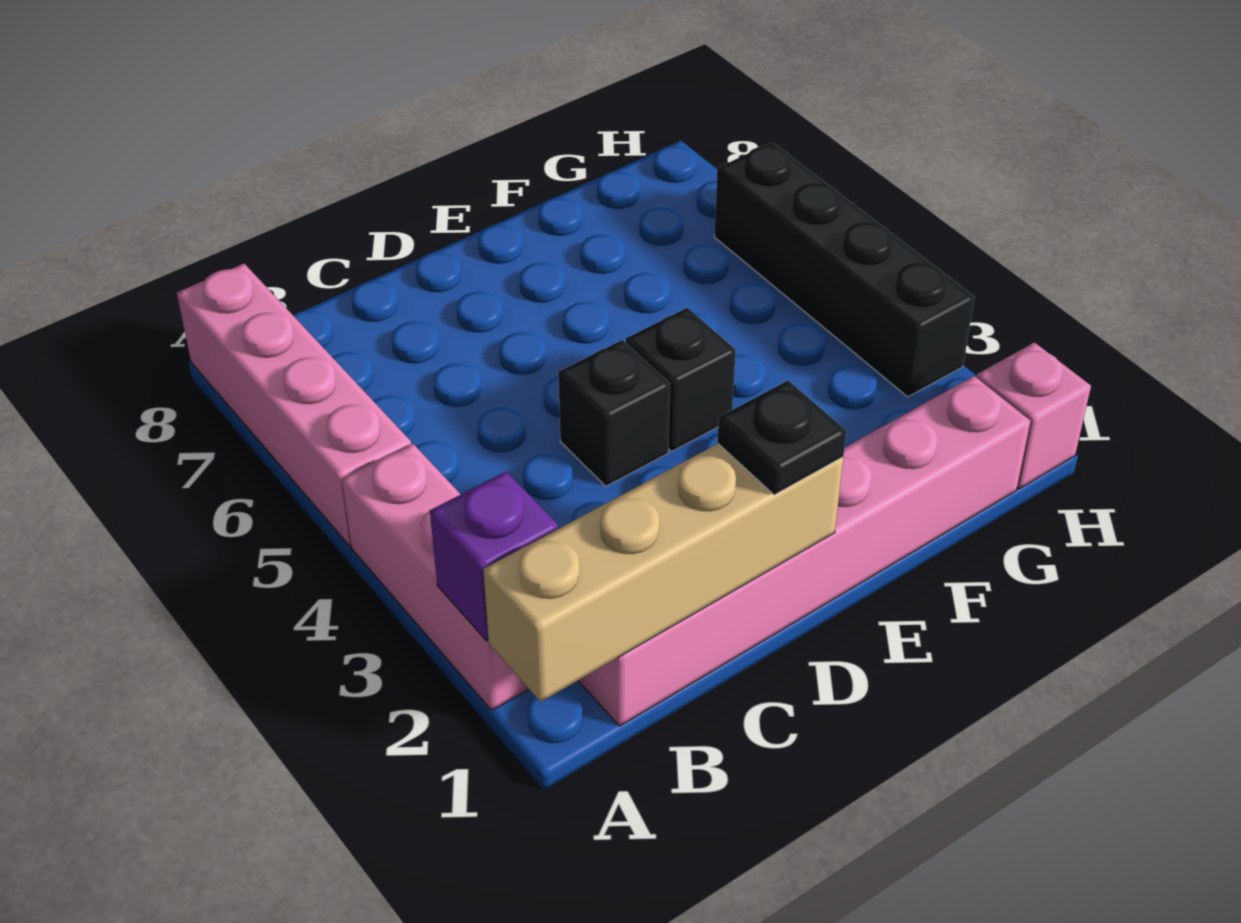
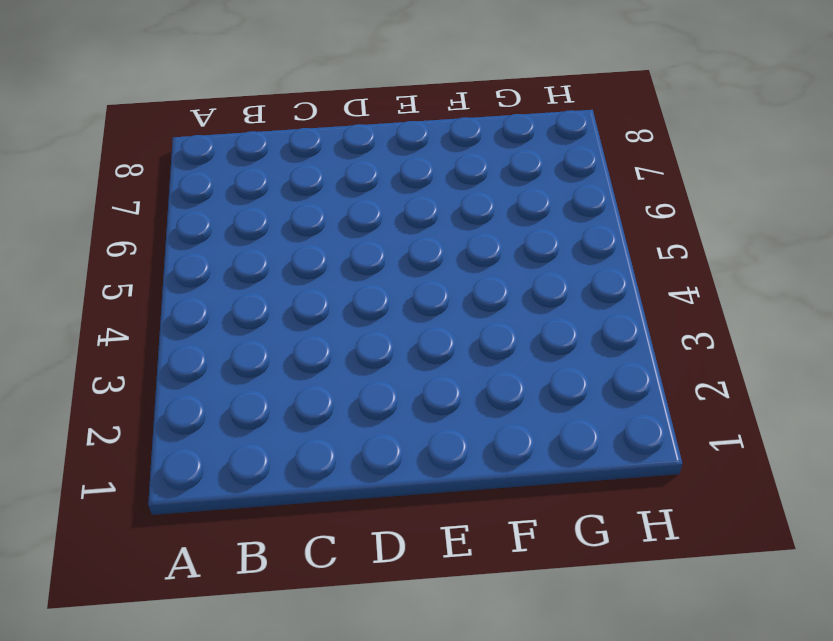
none -> pink brick A2:A4 level 1
none -> pink brick A5:A8 level 1

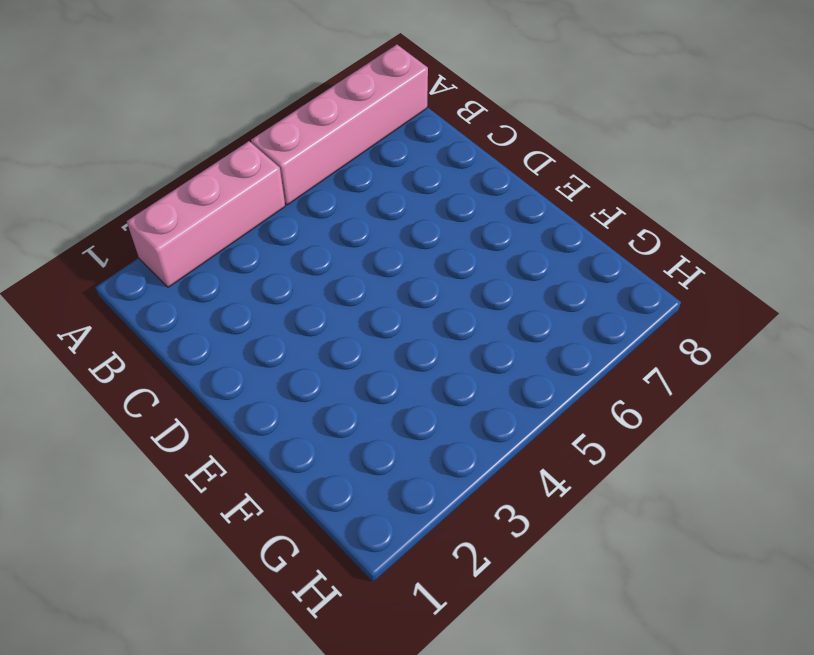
none -> pink brick B1:G1 level 1
none -> black brick D4 level 1

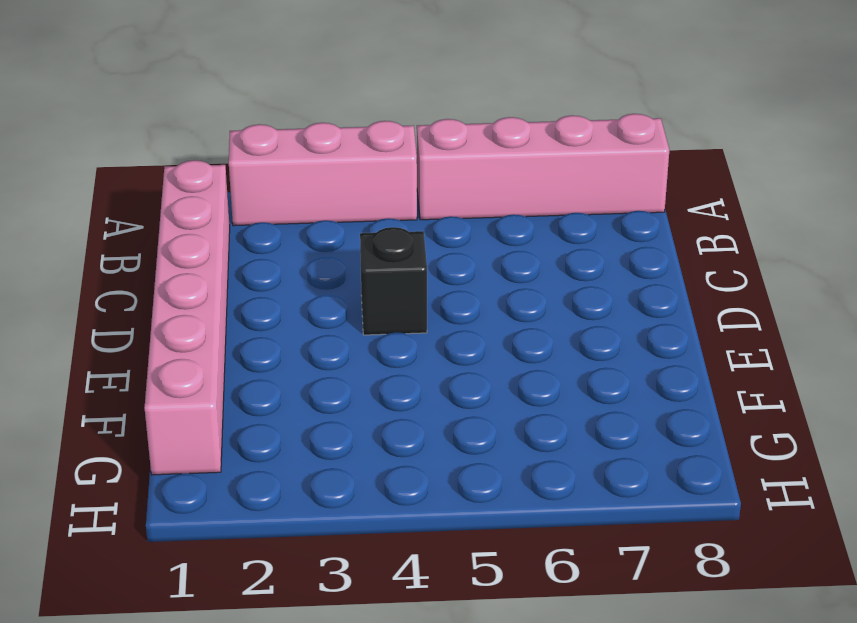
none -> black brick E4 level 1
none -> pink brick H1 level 1

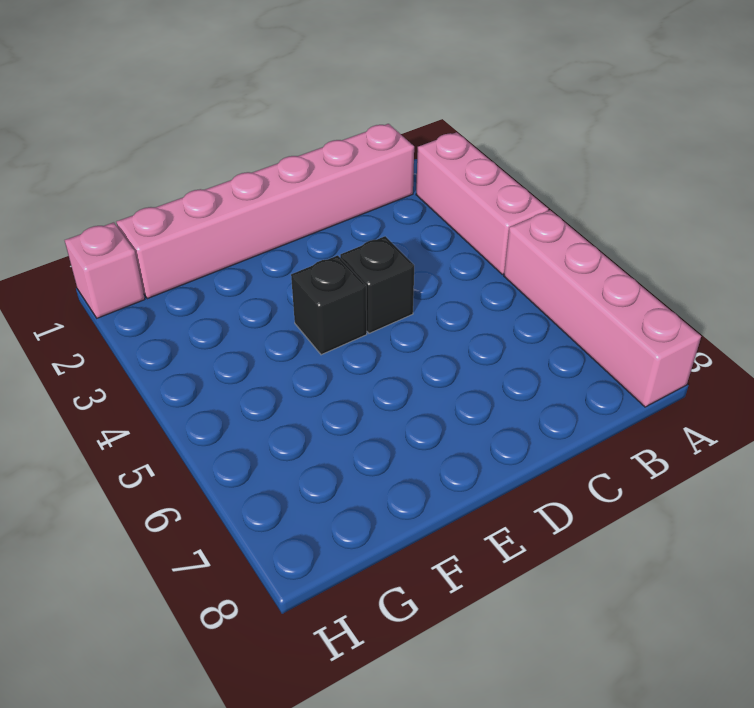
none -> black brick H3:H6 level 1
none -> tan brick A1:D1 level 2

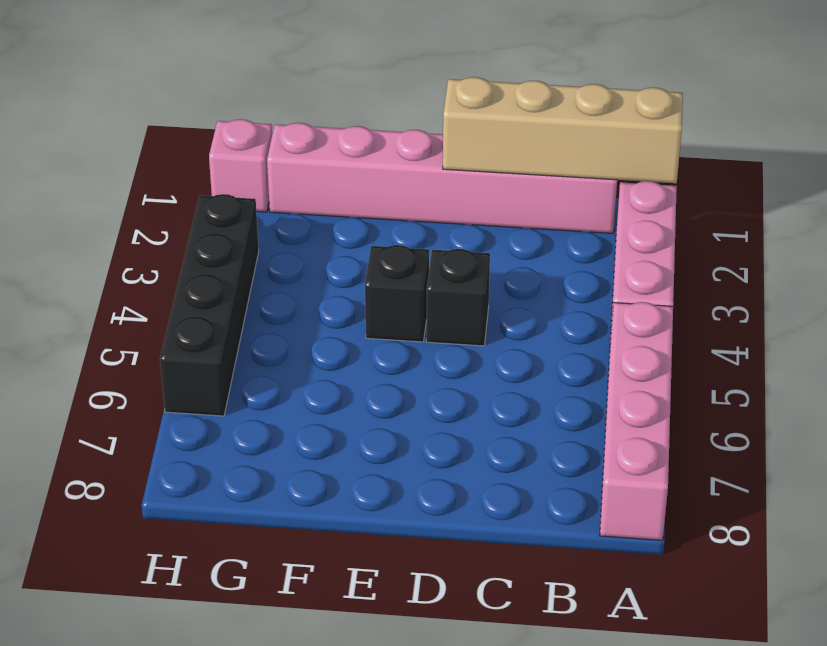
none -> purple brick A2 level 2
none -> black plate D1 level 3

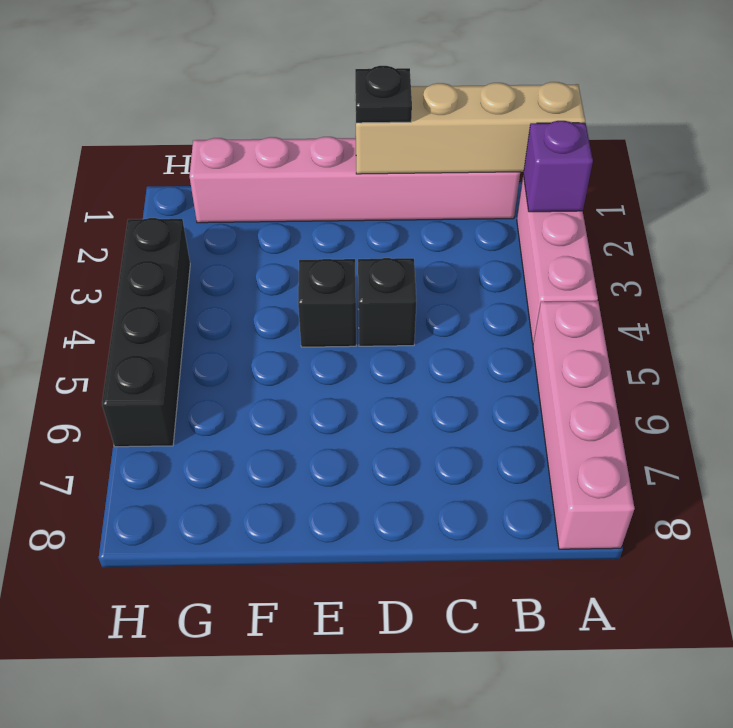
none -> pink brick H1 level 1

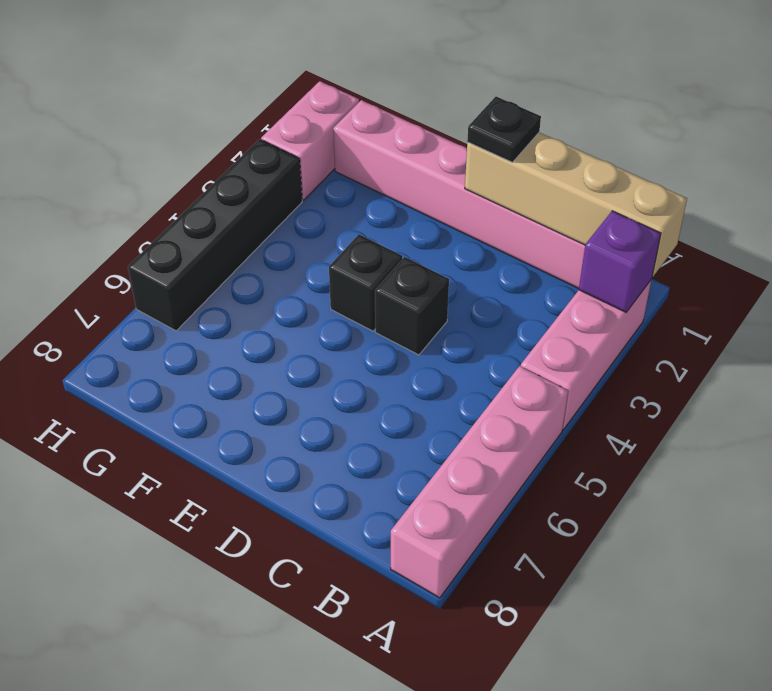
pink brick H1:H2 level 1 -> pink brick H1 level 1

